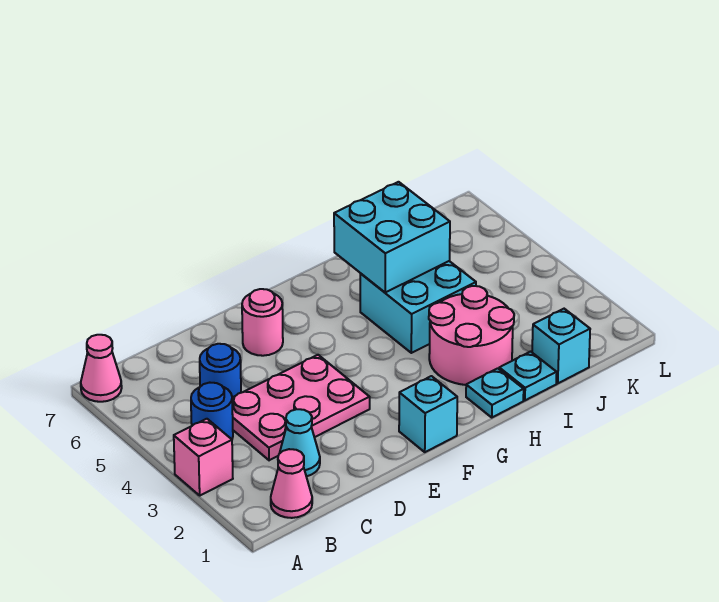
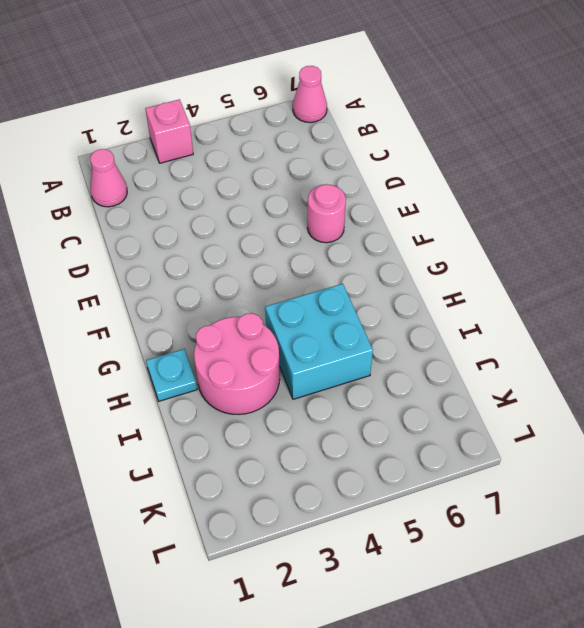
none -> blue round brick B4 level 1
none -> cyan cone C2 level 1
none -> pink plate C3:E4 level 1

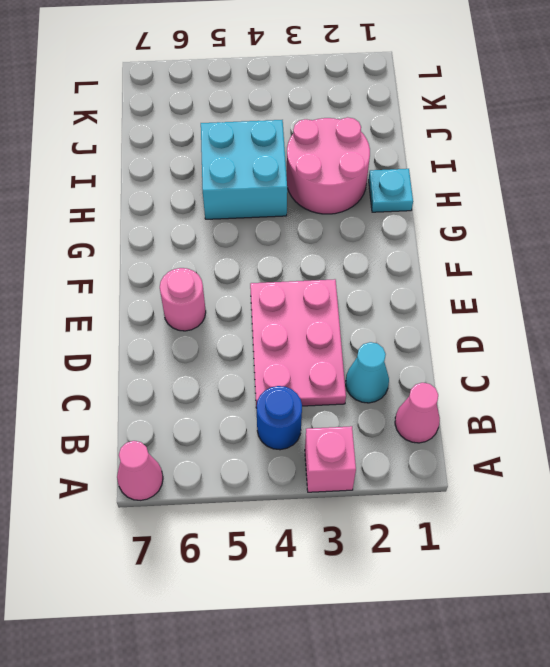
none -> blue round brick C5 level 1
none -> cyan brick F1 level 1
none -> cyan plate I1 level 1

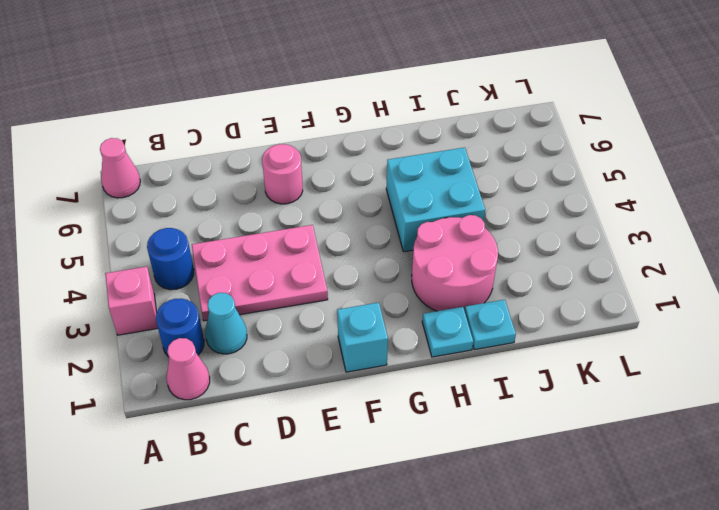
blue round brick B2 level 1 -> blue round brick C5 level 1
none -> cyan brick J1 level 1
none -> cyan brick H5:I6 level 2

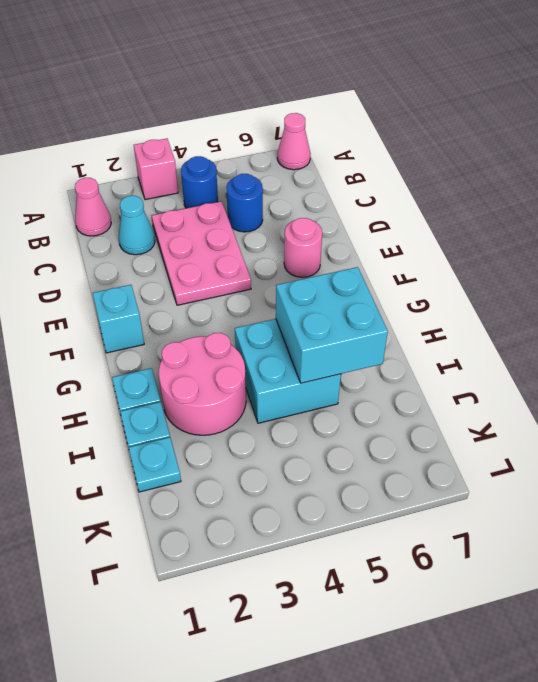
cyan plate J1 level 1 -> cyan brick J1 level 1

